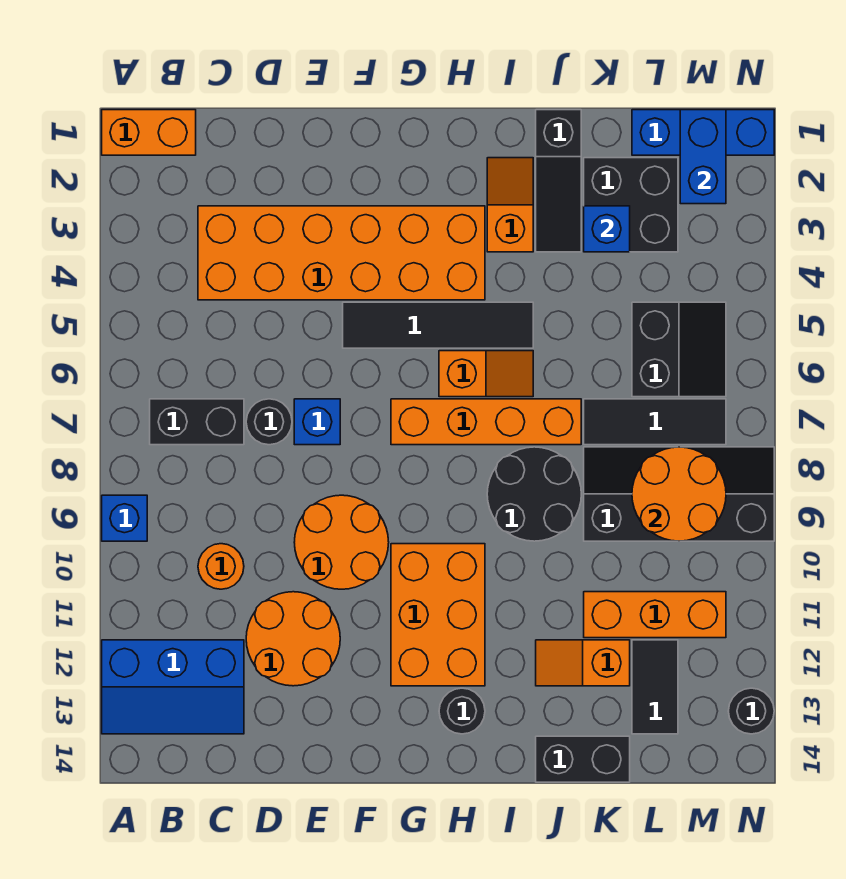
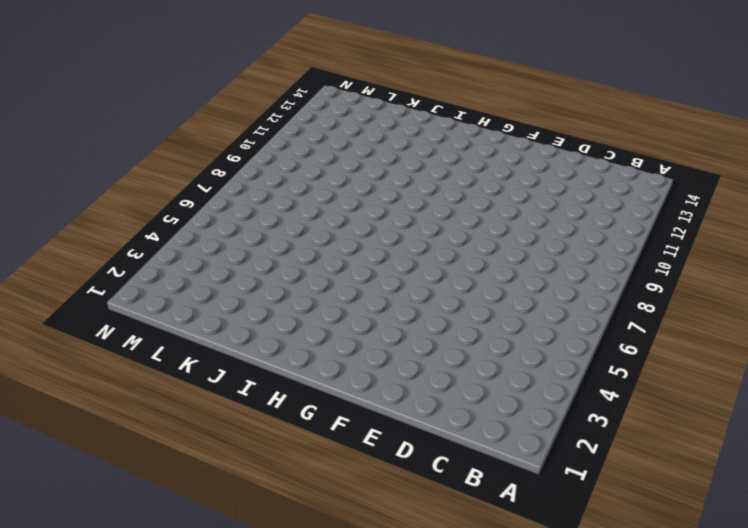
none -> orange brick A1:B1 level 1
none -> blue brick A9 level 1
none -> blue slope A12:C13 level 1 top 12
none -> black brick B7:C7 level 1

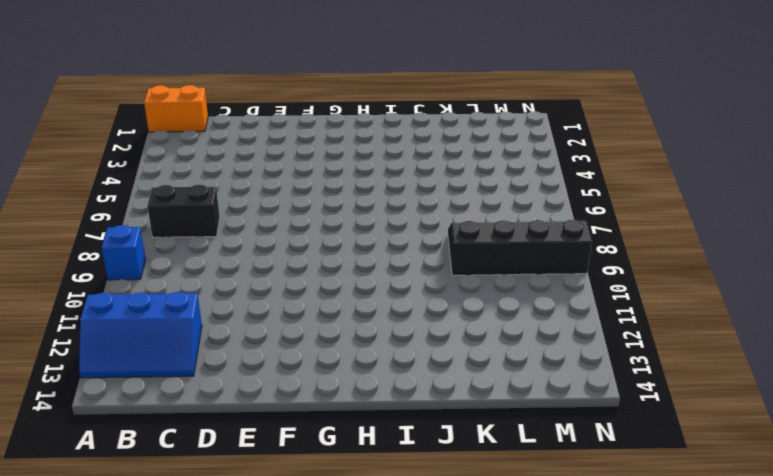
none -> orange brick C3:H4 level 1
none -> orange round brick C10 level 1
none -> black round brick D7 level 1
none -> orange round brick D11:E12 level 1

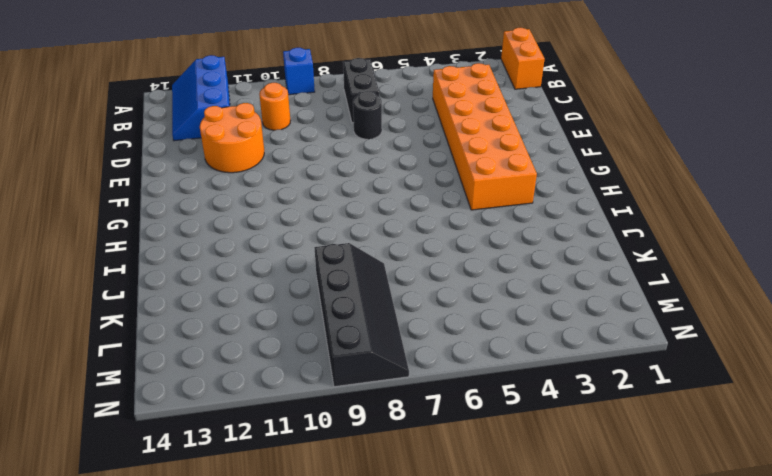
none -> blue brick E7 level 1
none -> orange round brick E9:F10 level 1
none -> black tile F5:I5 level 1
none -> orange brick G7:J7 level 1

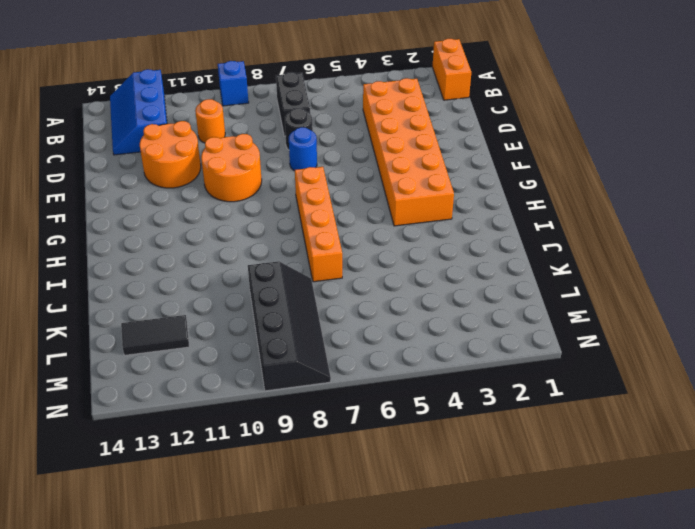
blue round brick E7 level 1 -> blue brick E7 level 1
none -> black tile F5:I5 level 1
none -> orange brick G10:H12 level 1
none -> orange slope H6:I6 level 1 top H
none -> black round brick H13 level 1

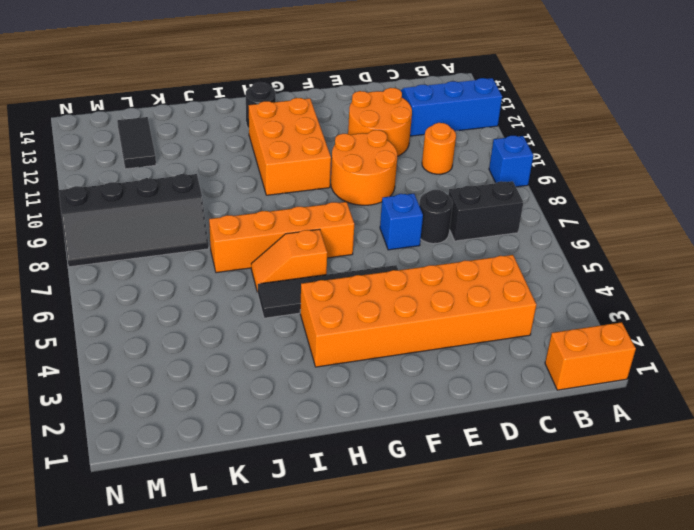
none -> orange slope I2:I3 level 1 top 3
none -> black round brick I8:J9 level 1
none -> black slope J1:J3 level 1 top 1
none -> orange slope J12:K12 level 1 top K

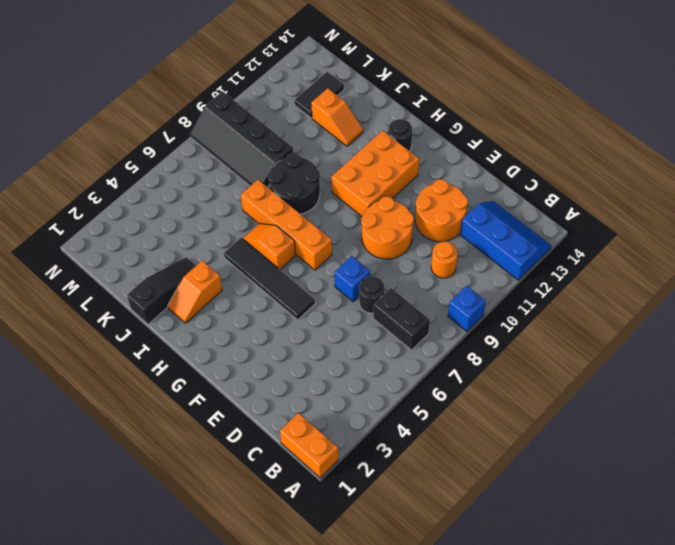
none -> orange brick C3:H4 level 1
none -> black brick J14:K14 level 1
none -> black brick K2:L3 level 1
none -> black tile K7:M7 level 1

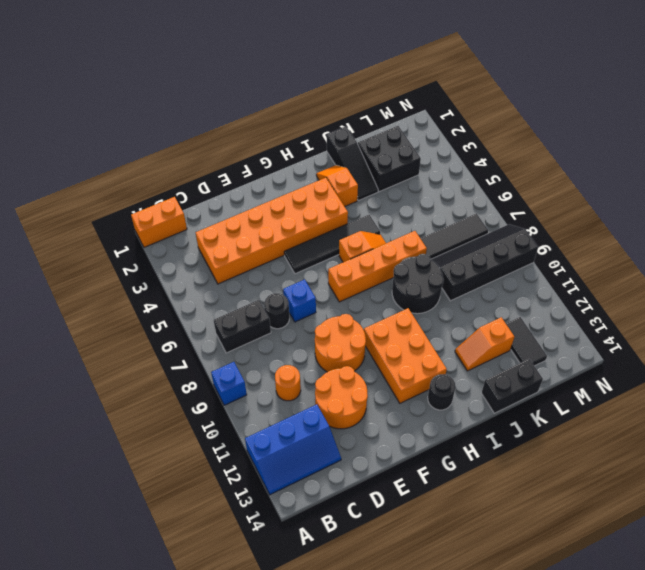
none -> orange brick K11:M11 level 1
none -> blue brick L1:N1 level 1
none -> black slope L5:M6 level 1 top L
none -> black round brick N13 level 1

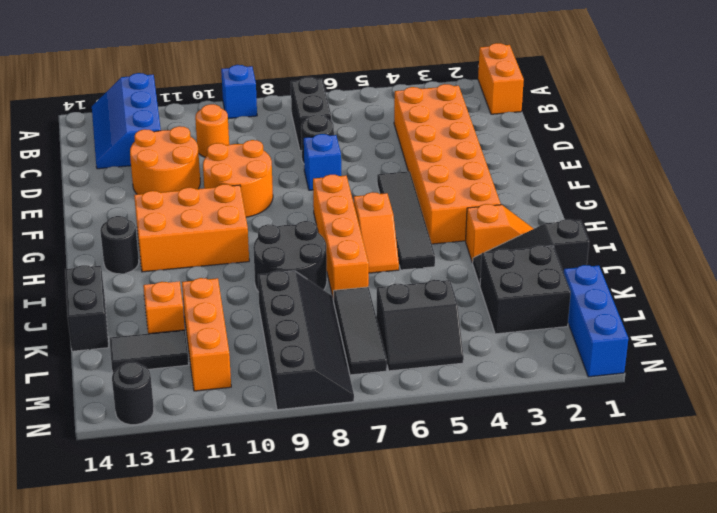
none -> blue brick K3 level 2
none -> orange round brick L8:M9 level 2
none -> blue brick M1:M2 level 2

